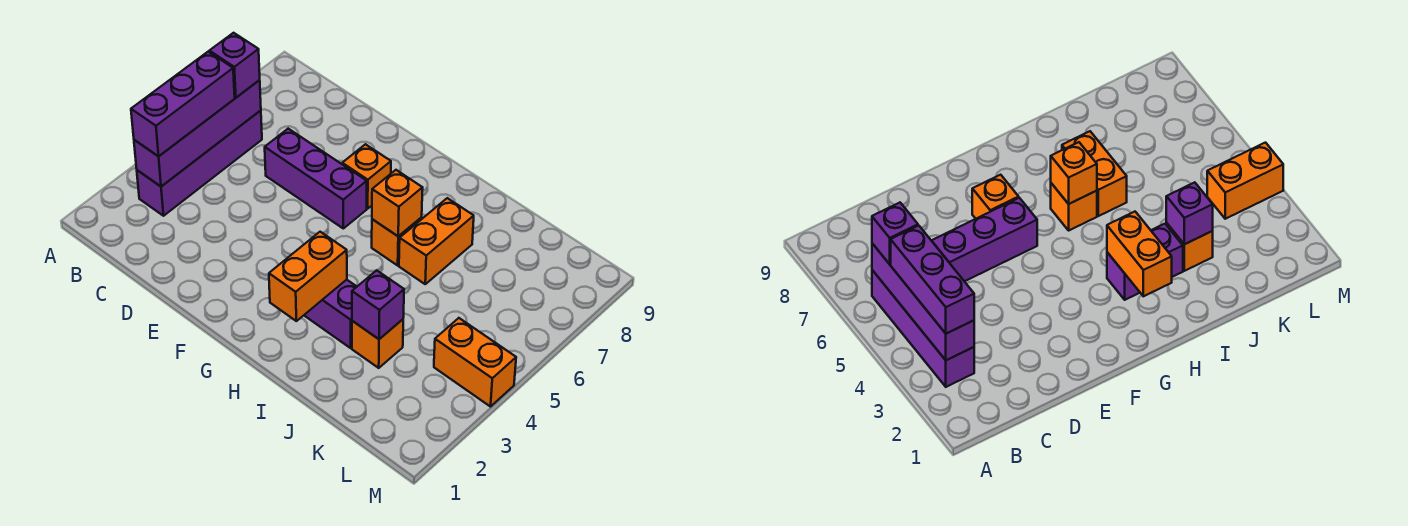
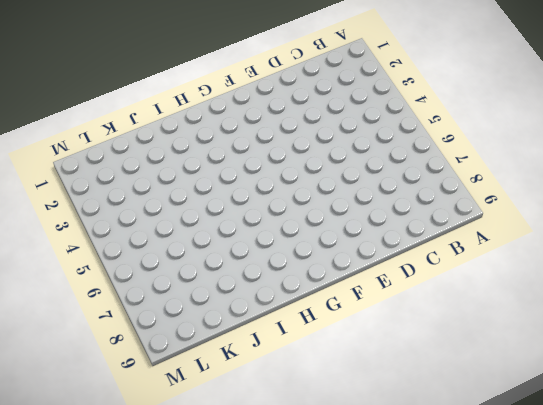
none -> purple brick B3:B6 level 1
none -> purple brick D6:F6 level 1
none -> orange brick F7 level 1

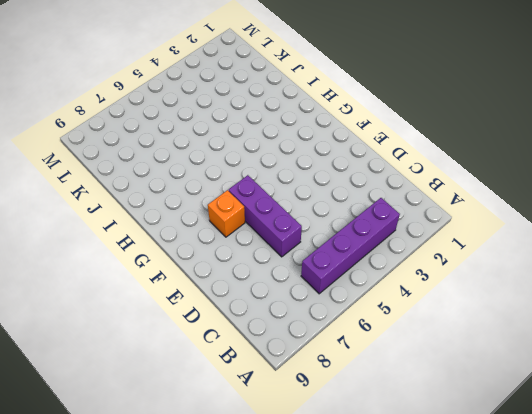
none -> purple brick H3:I3 level 1
none -> orange brick H6 level 1
none -> orange brick I6:I7 level 1

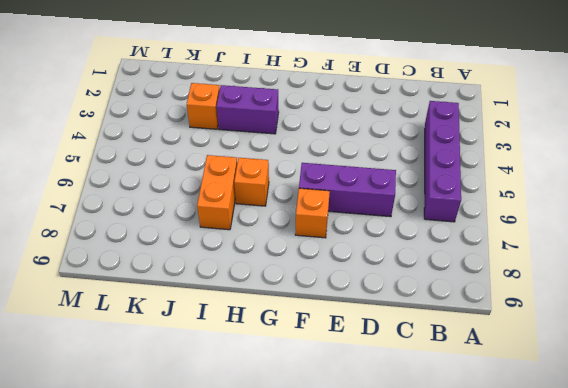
none -> orange brick L4:M4 level 1
none -> purple brick B3:B6 level 2
none -> orange brick H2:H3 level 2

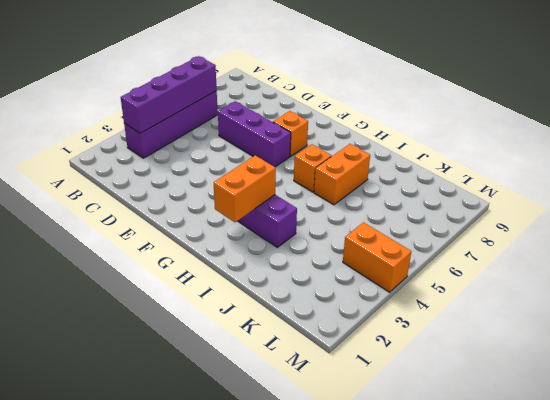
none -> orange brick J3 level 1
none -> orange brick H6 level 2
none -> purple brick J3 level 2

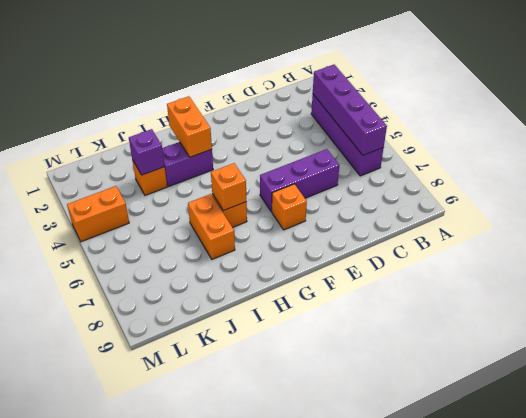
none -> purple brick B3:B5 level 3
none -> purple brick B6 level 3

